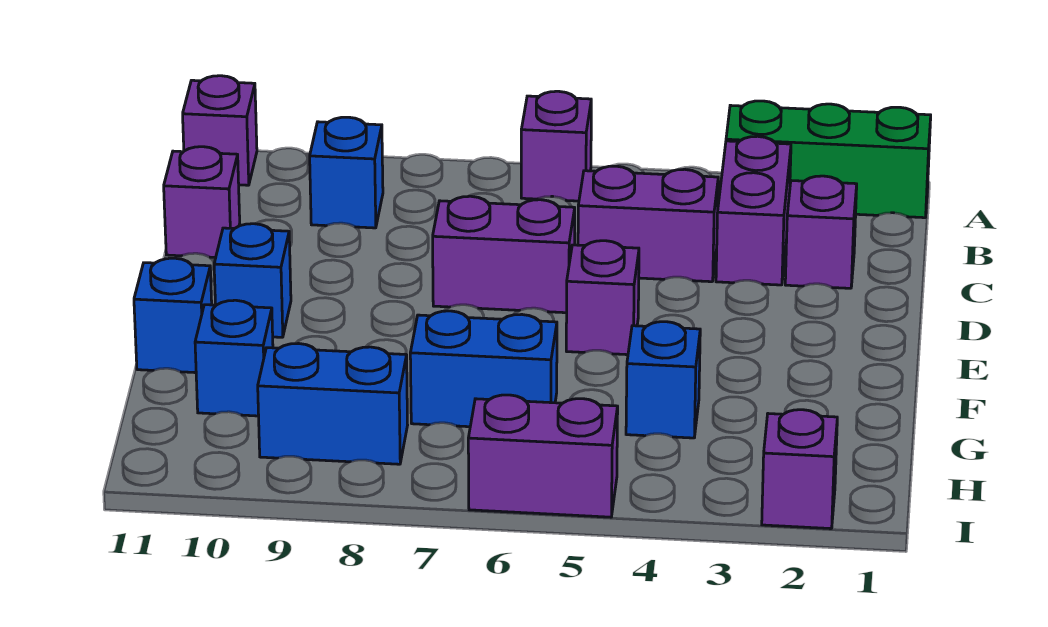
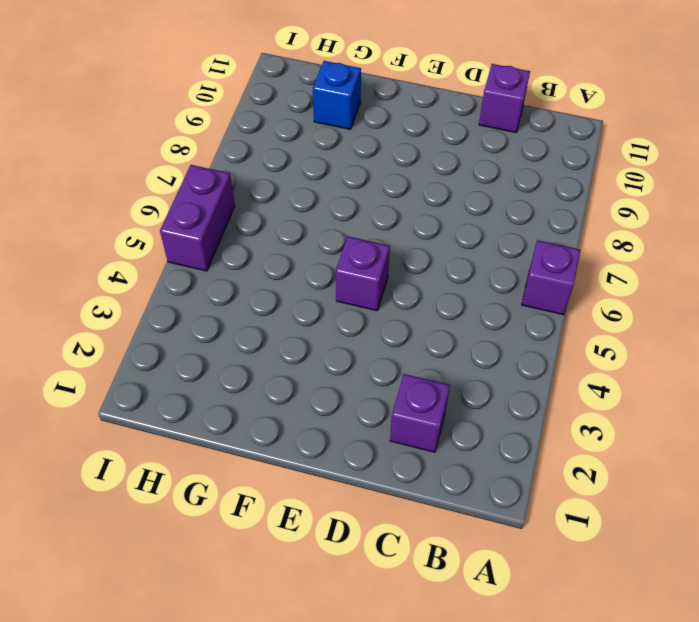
none -> green brick A1:A3 level 1
none -> purple brick A11 level 1
none -> purple brick B3:C3 level 1

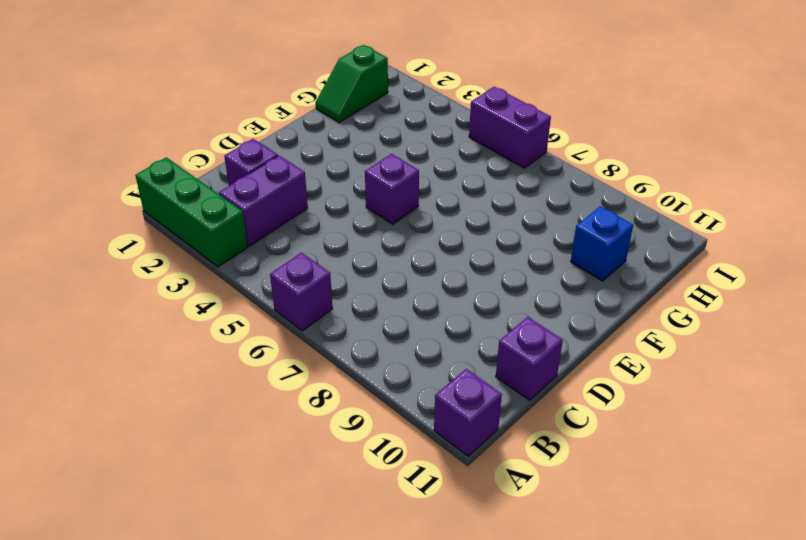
green slope G1:H1 level 1 top H -> none
none -> blue brick B9 level 1
none -> purple brick C4:C5 level 1
none -> purple brick D6:D7 level 1

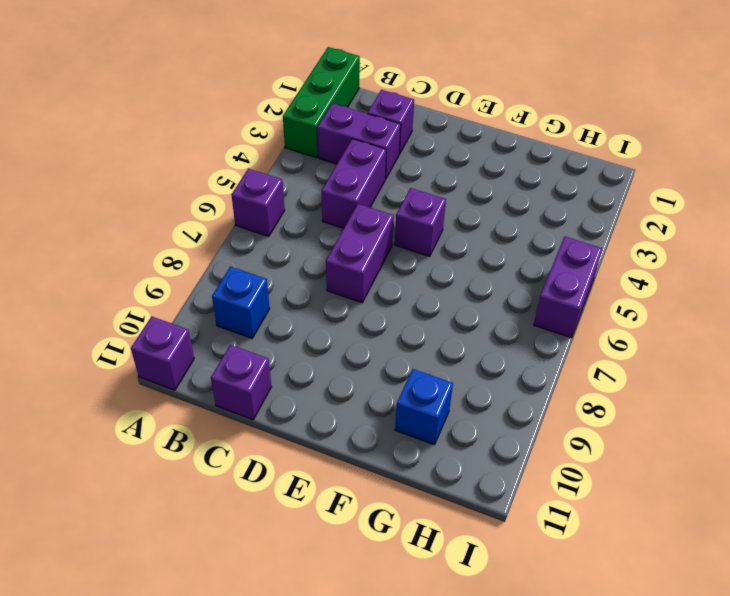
none -> blue brick E10 level 1
none -> blue brick F11 level 1
none -> blue brick G4 level 1

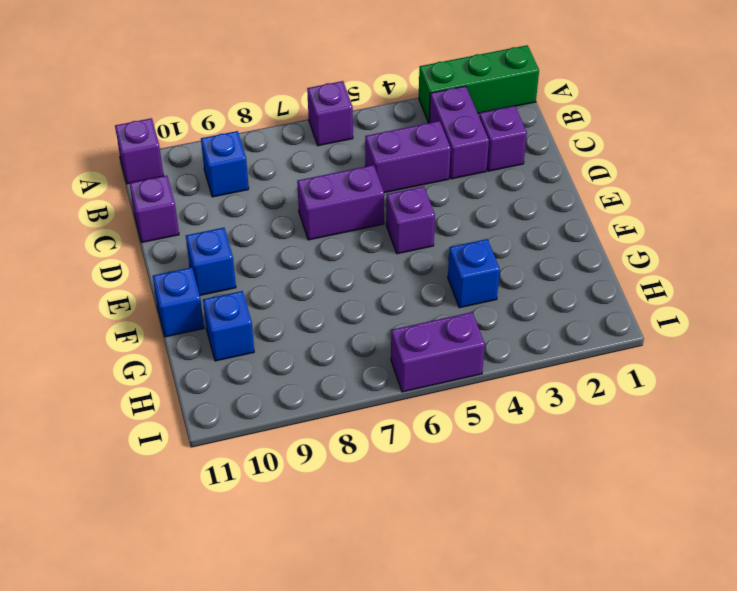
none -> blue brick G6:G7 level 1
none -> blue brick H8:H9 level 1
none -> purple brick I2 level 1

